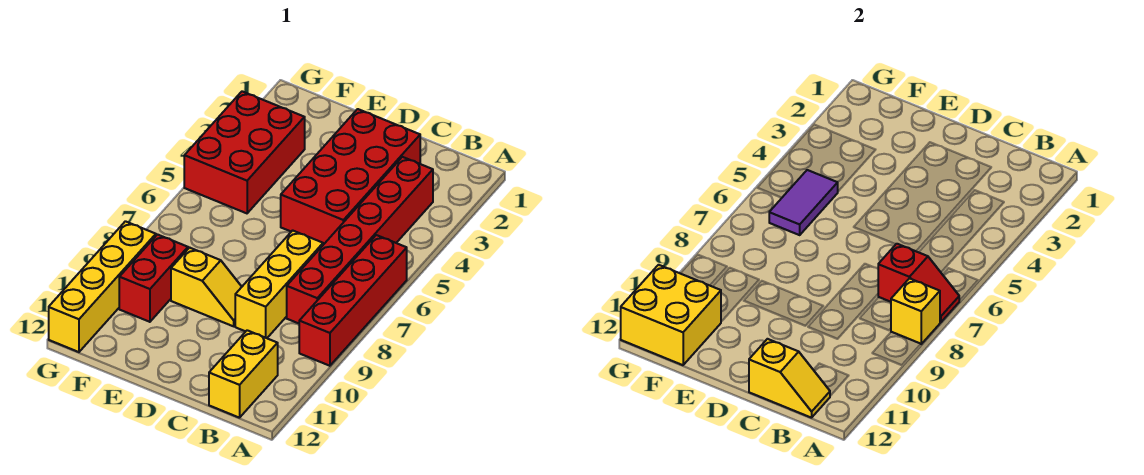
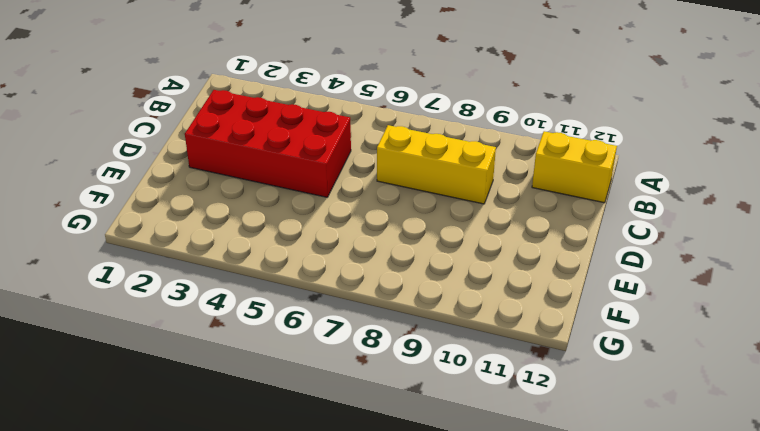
none -> red brick A6:A9 level 1
none -> red brick B3:B8 level 1
none -> yellow slope D9:E9 level 1 top E

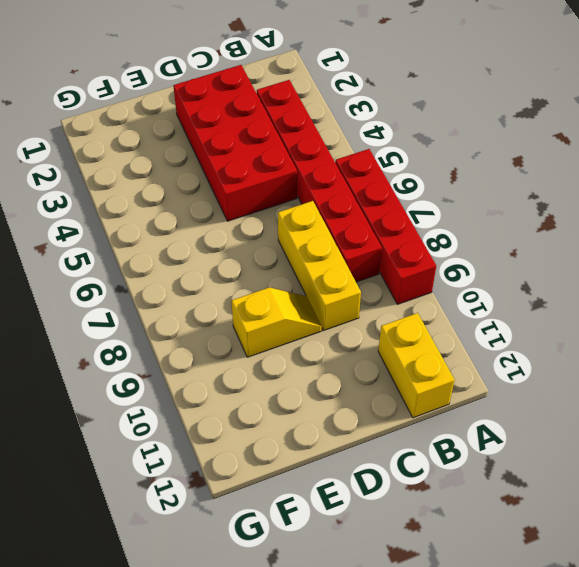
none -> red brick F3:G5 level 1
none -> red brick F9:F10 level 1
none -> yellow brick G9:G12 level 1

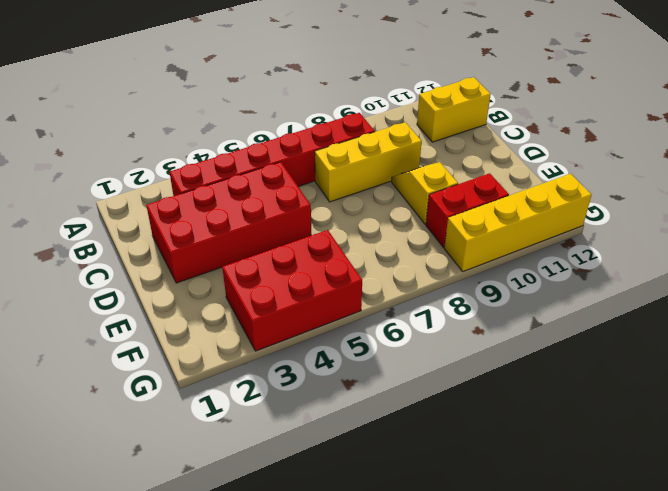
none -> red brick A6:A9 level 1
none -> red slope A7:B7 level 2 top B
none -> yellow brick A8 level 2

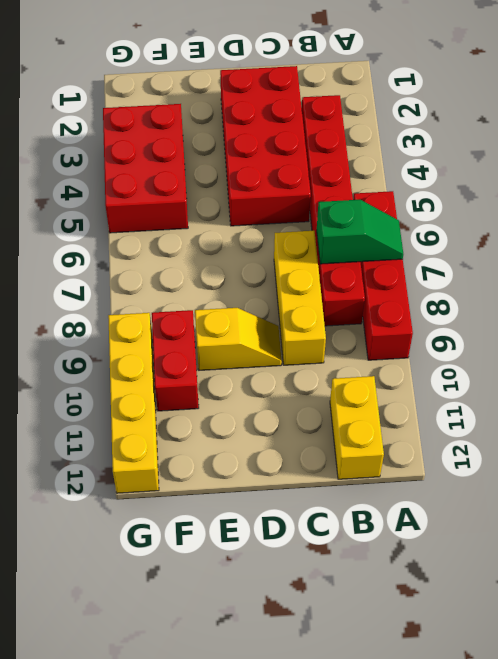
green slope A7:B7 level 2 top B -> red slope A7:B7 level 2 top B
none -> yellow brick A8 level 2
none -> yellow slope B12:C12 level 2 top C
none -> purple tile F5:F6 level 2

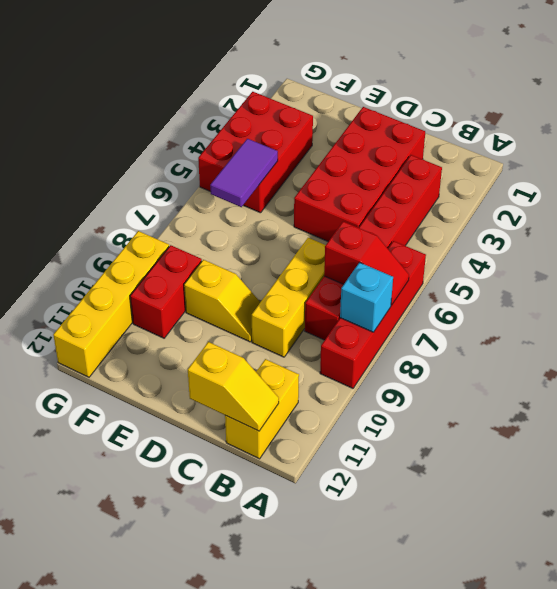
cyan brick A8 level 2 -> yellow brick A8 level 2
none -> yellow brick F11:G12 level 2

